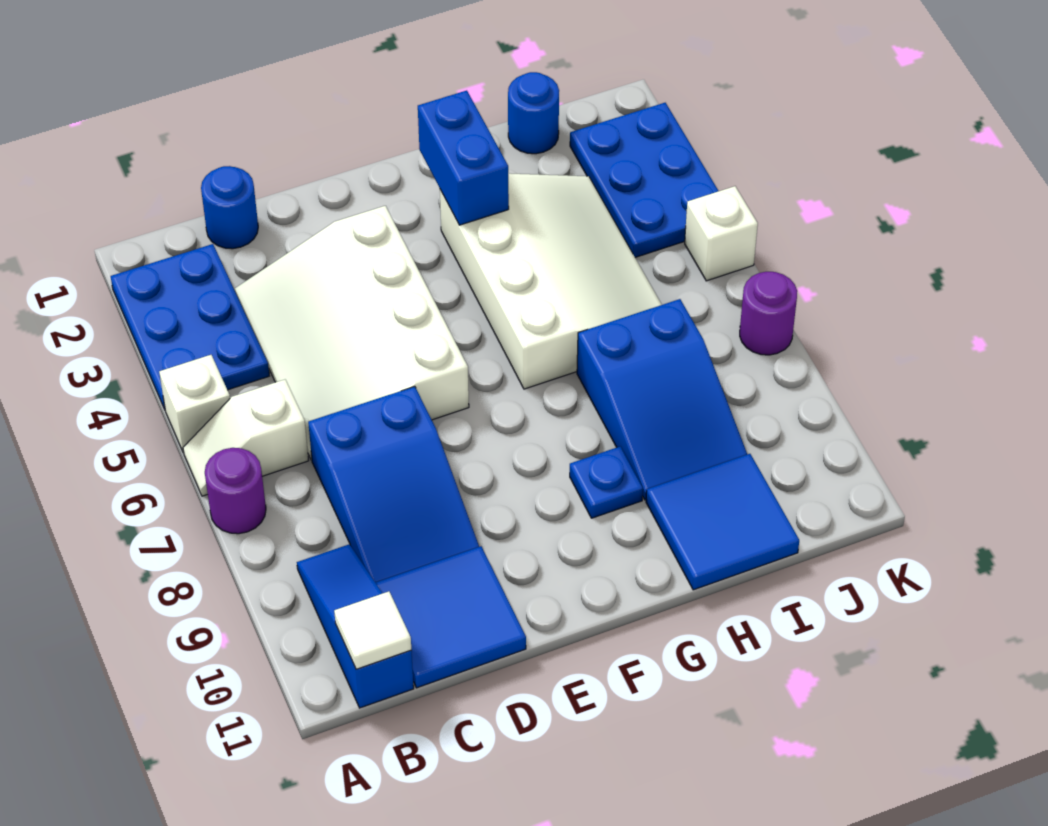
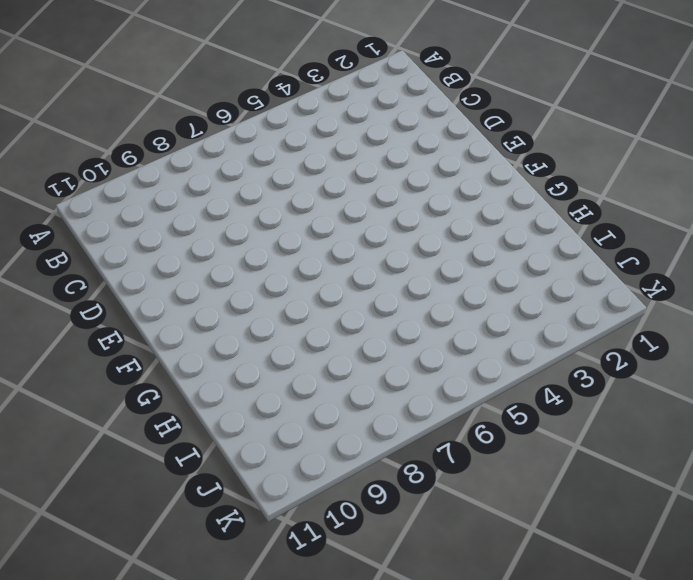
none -> blue plate A2:B4 level 1
none -> white brick A5 level 1
none -> white slope A6:B6 level 1 top B

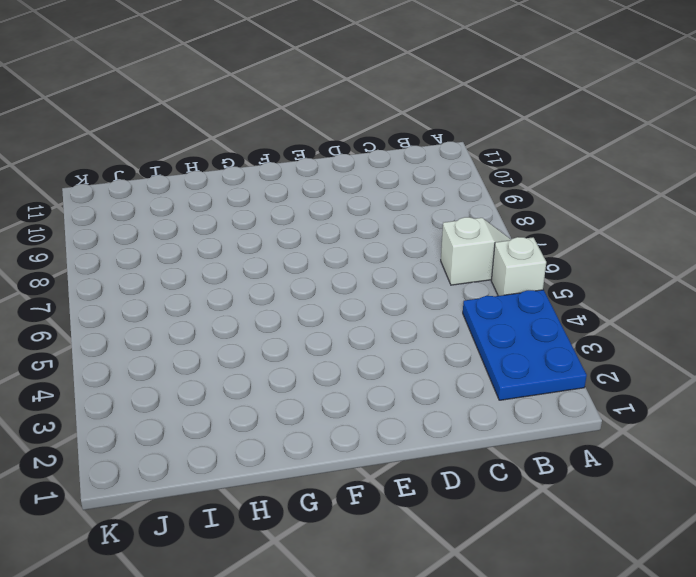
none -> purple round brick A7 level 1
none -> blue slope B9:B11 level 1 top 11
none -> blue round brick C1 level 1

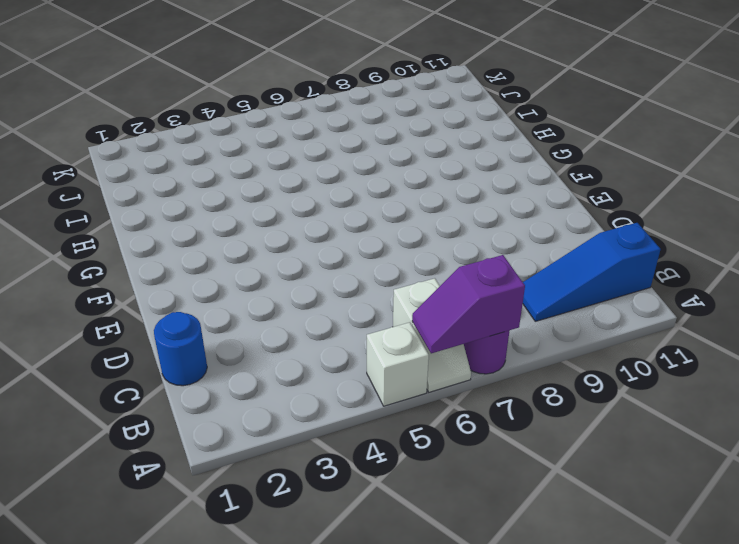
purple slope A6:A7 level 2 top 7 -> none
none -> blue plate A2:B4 level 1
none -> white slope C3:E6 level 1 top E
none -> blue slope C7:D9 level 1 top 7

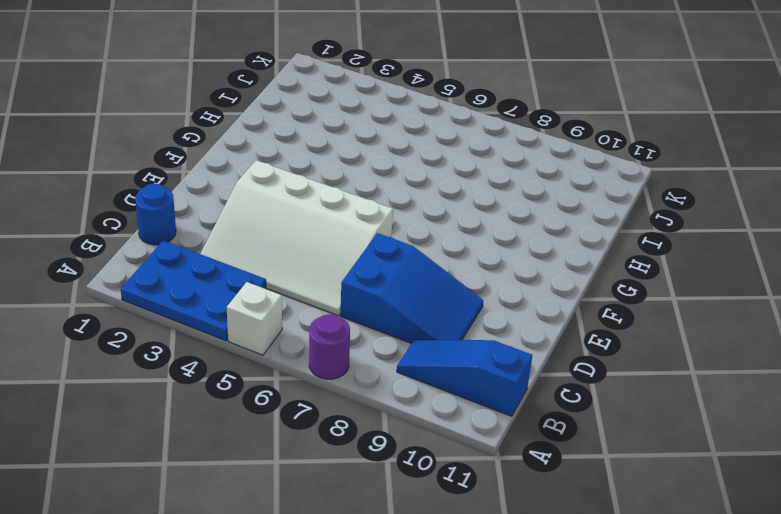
none -> white slope A6:B6 level 1 top B
none -> blue tile C10:D11 level 1
none -> white slope G3:I6 level 1 top G

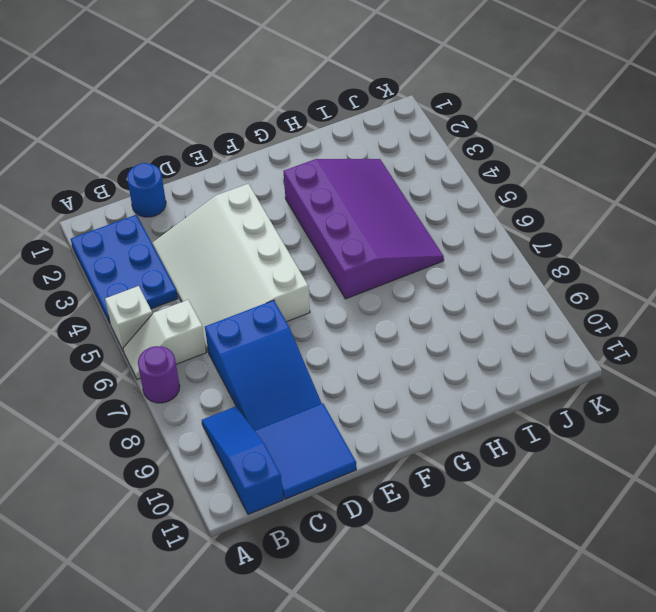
purple slope G3:I6 level 1 top G -> white slope G3:I6 level 1 top G
none -> blue plate G9 level 1
none -> blue slope H7:I9 level 1 top 7
none -> blue tile H10:I11 level 1

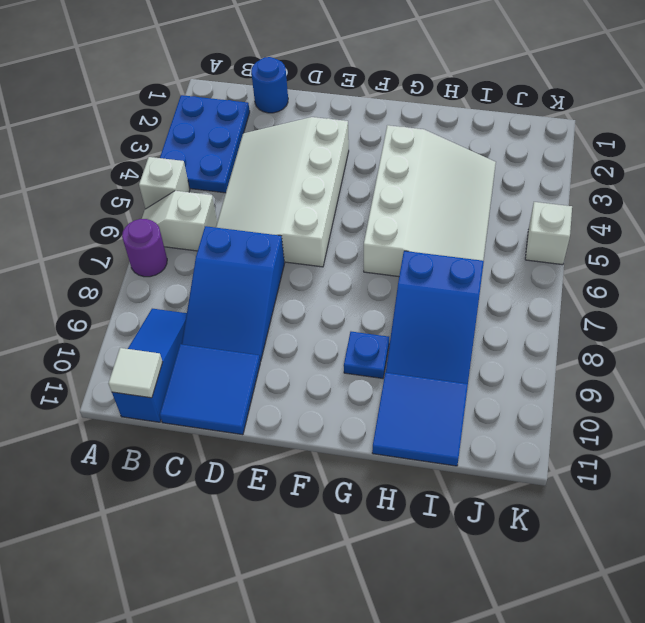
none -> blue round brick I1 level 1
none -> blue plate J2:K4 level 1
none -> purple round brick K7 level 1

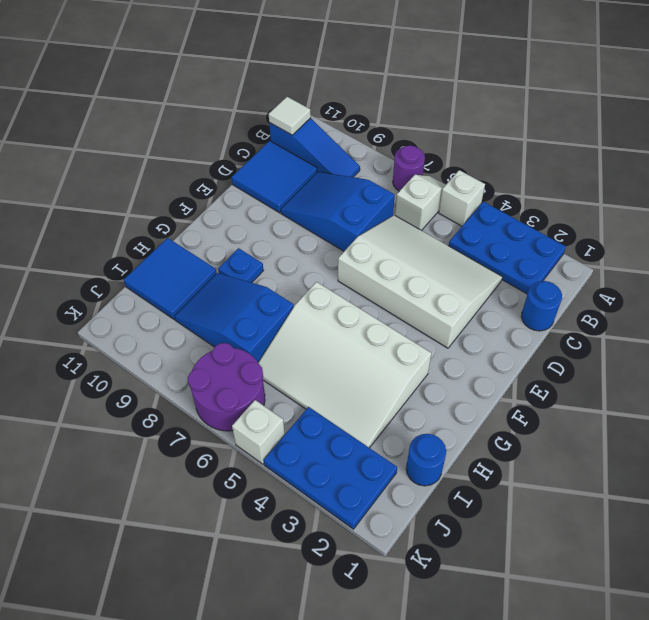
purple round brick J6:K7 level 1 -> purple round brick K7 level 1
none -> blue brick G2:G3 level 2

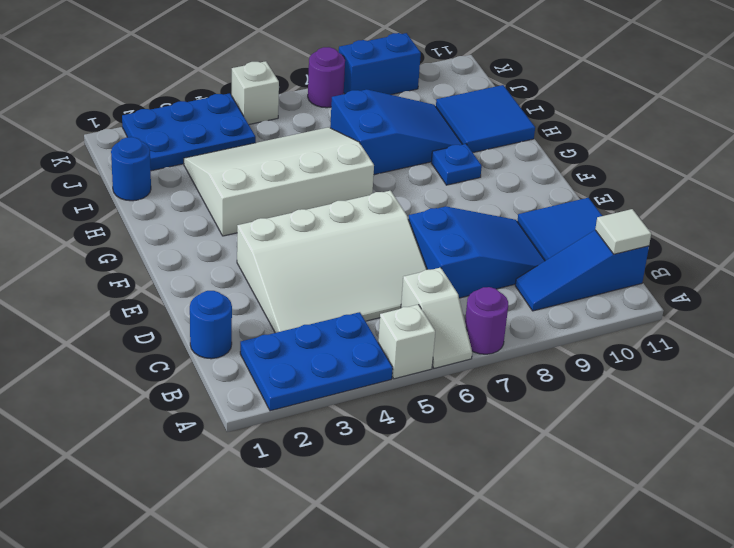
blue brick K8:K9 level 1 -> blue brick G2:G3 level 2

